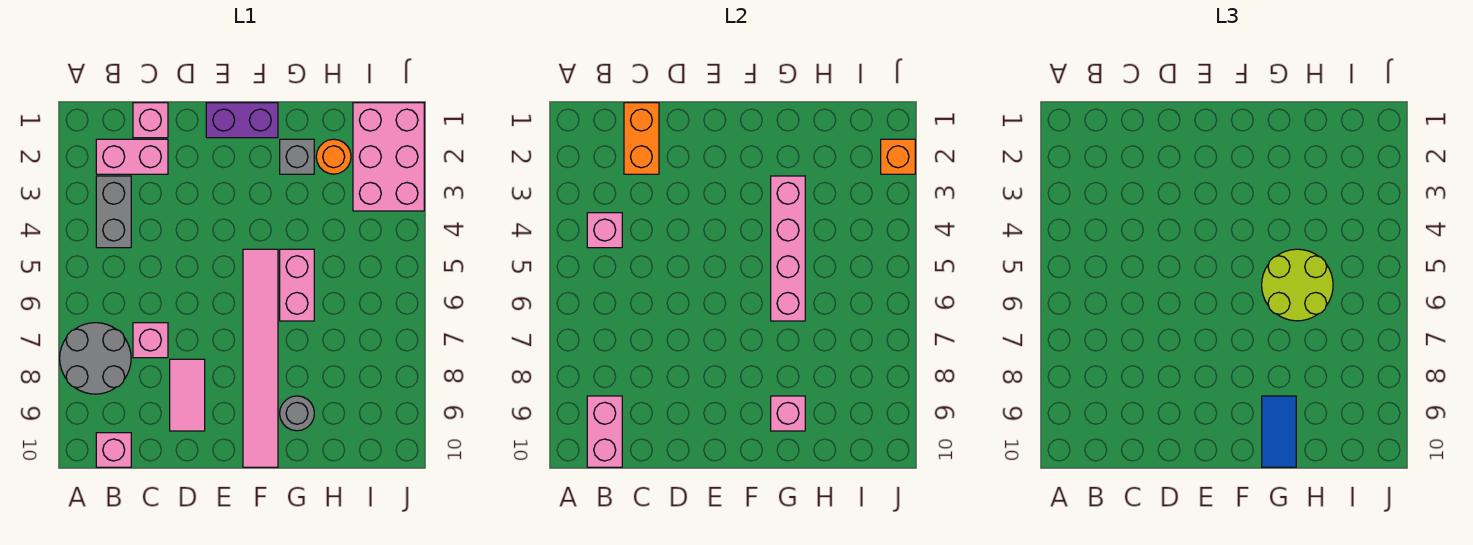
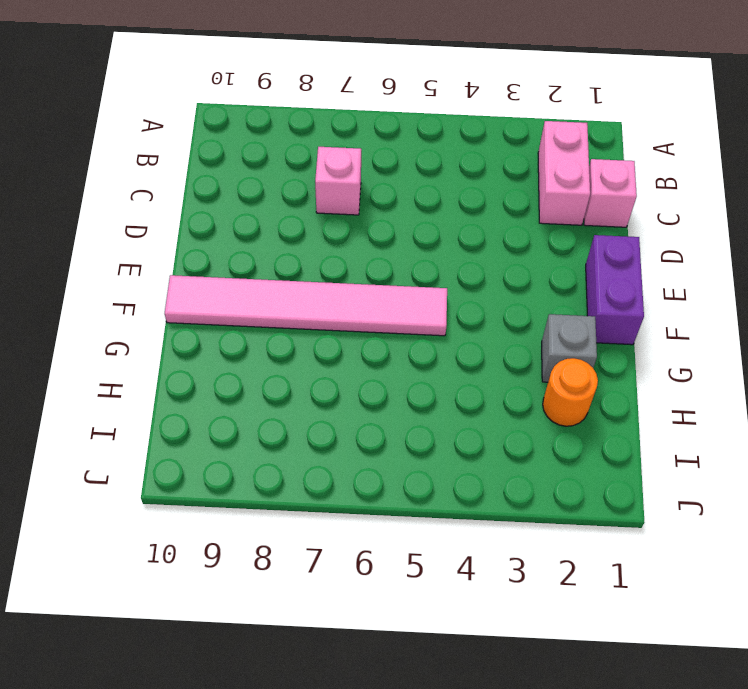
none -> grey round brick A7:B8 level 1
none -> grey brick B3:B4 level 1
none -> pink brick B10 level 1

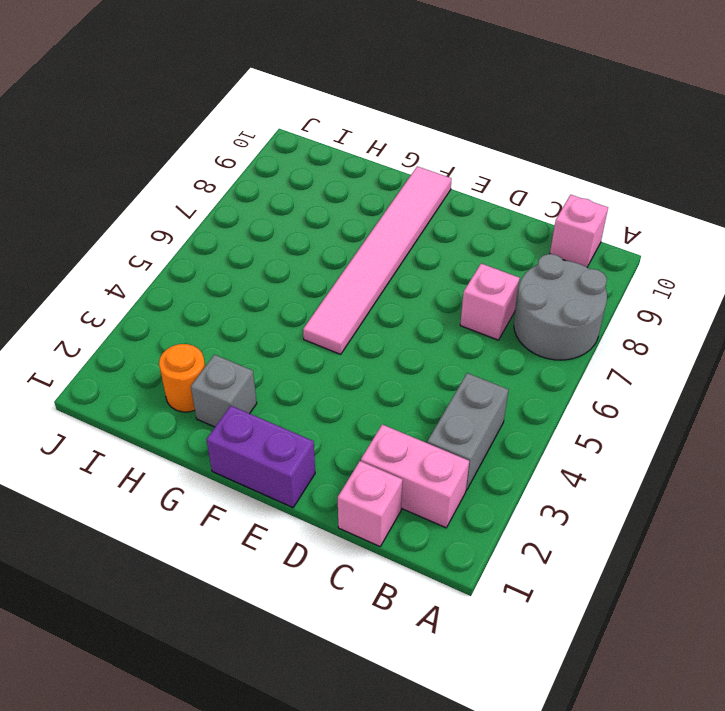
none -> pink tile D8:D9 level 1
none -> pink brick G5:G6 level 1
none -> grey round brick G9 level 1

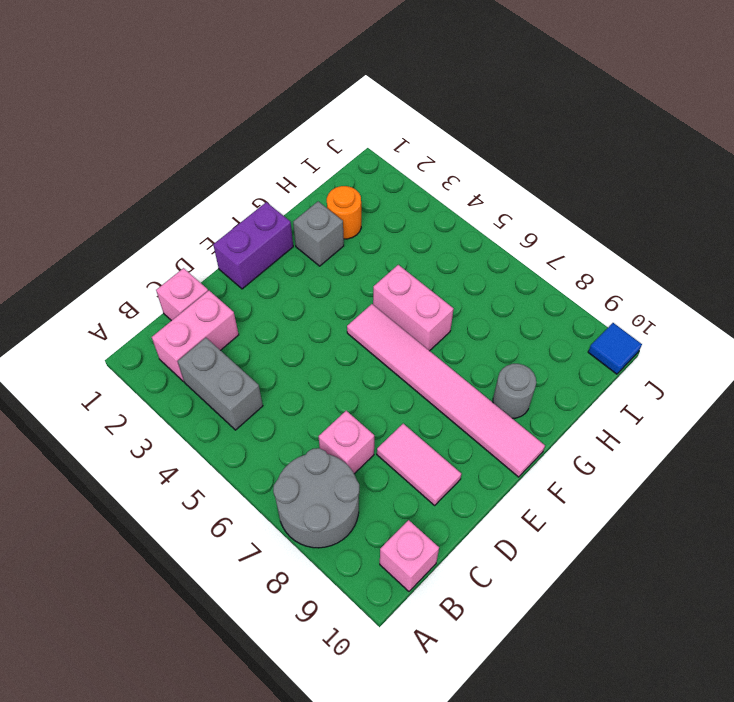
blue tile J10 level 1 -> none
none -> pink brick I1:J3 level 1
none -> pink brick B4 level 2
none -> pink brick B9:B10 level 2

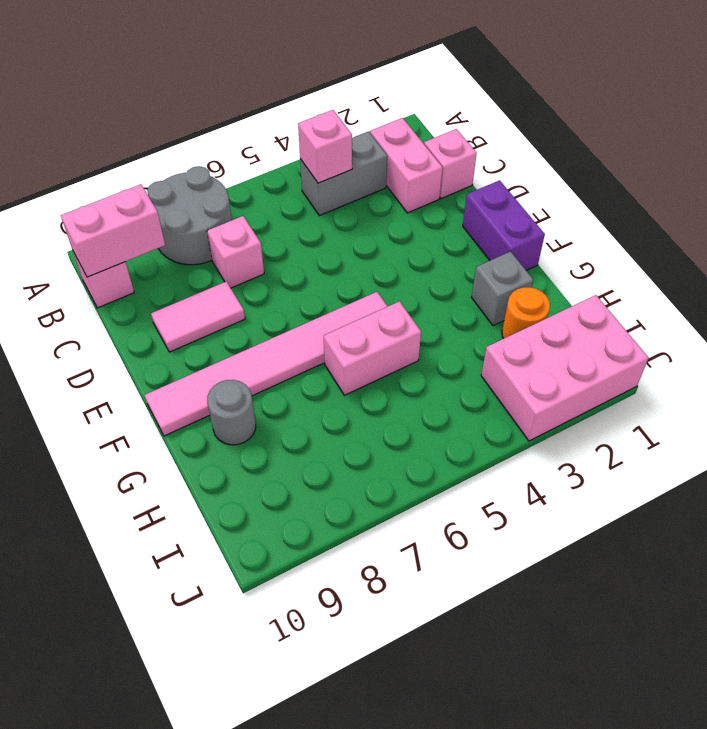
none -> orange brick C1:C2 level 2
none -> pink brick G3:G6 level 2
none -> pink brick G9 level 2

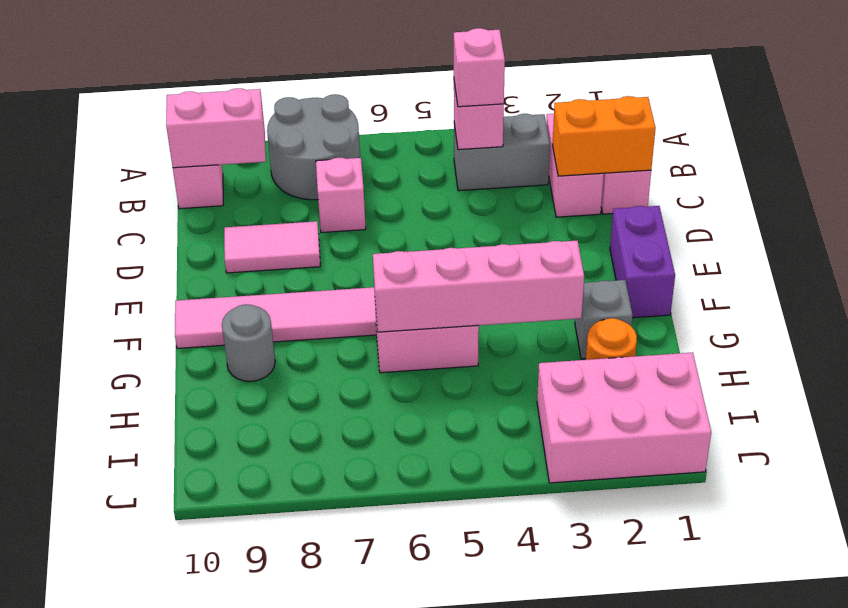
pink brick B4 level 3 -> pink brick G9 level 2
none -> orange brick J2 level 2
none -> lime round brick G5:H6 level 3
none -> blue tile G9:G10 level 3

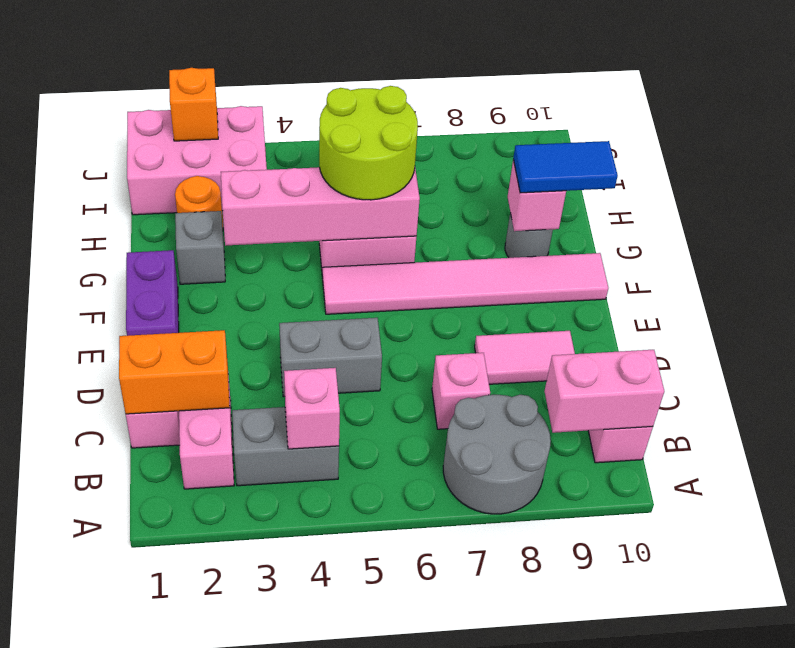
grey brick D4:D5 level 1 -> none

